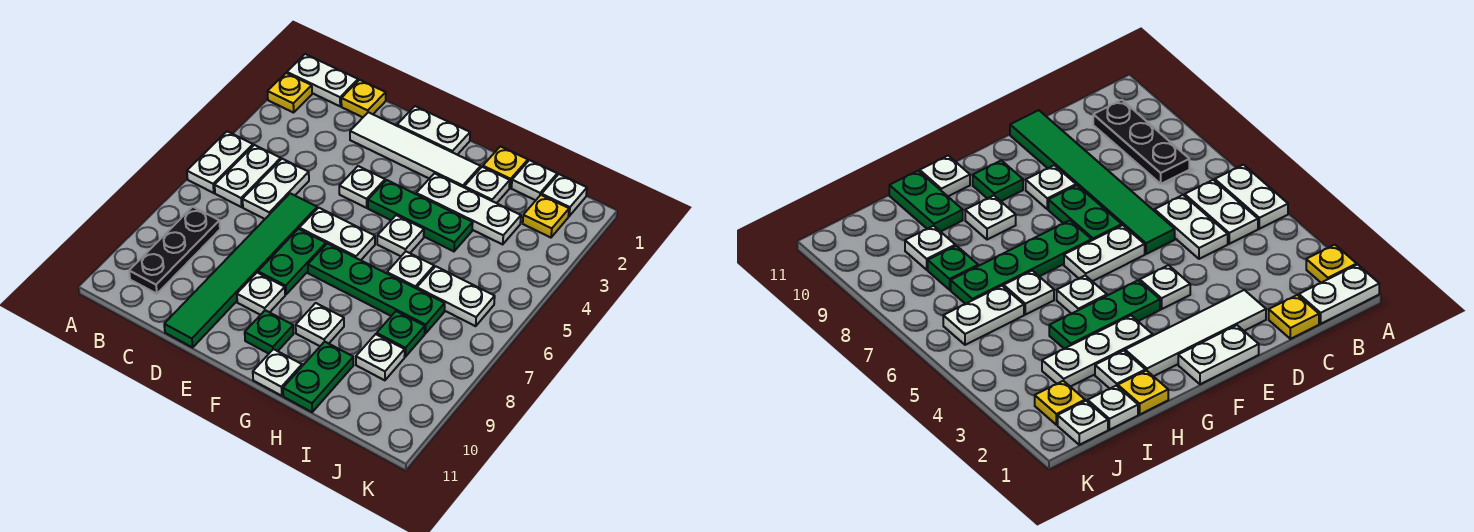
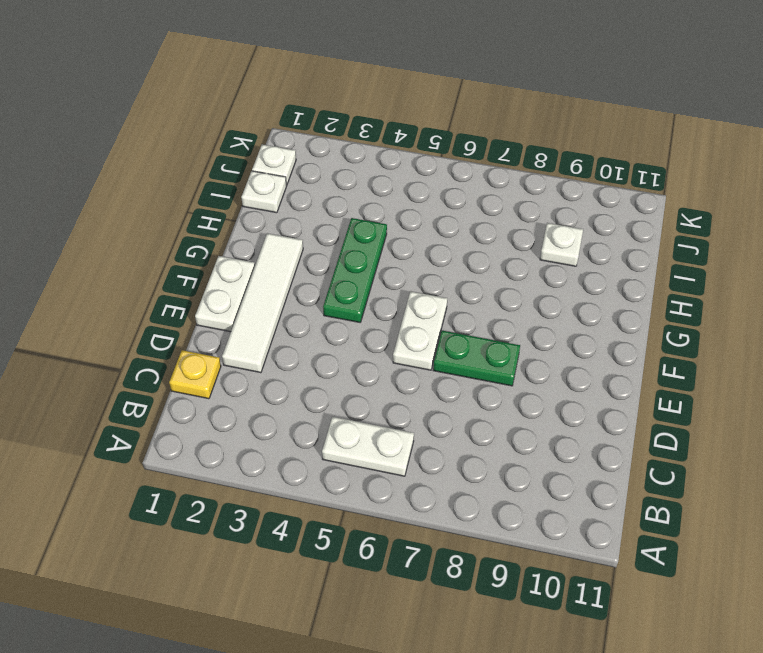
none -> white plate A1:B1 level 1
none -> yellow plate A2 level 1
none -> white plate A5:A6 level 1
none -> black plate B8:B10 level 1

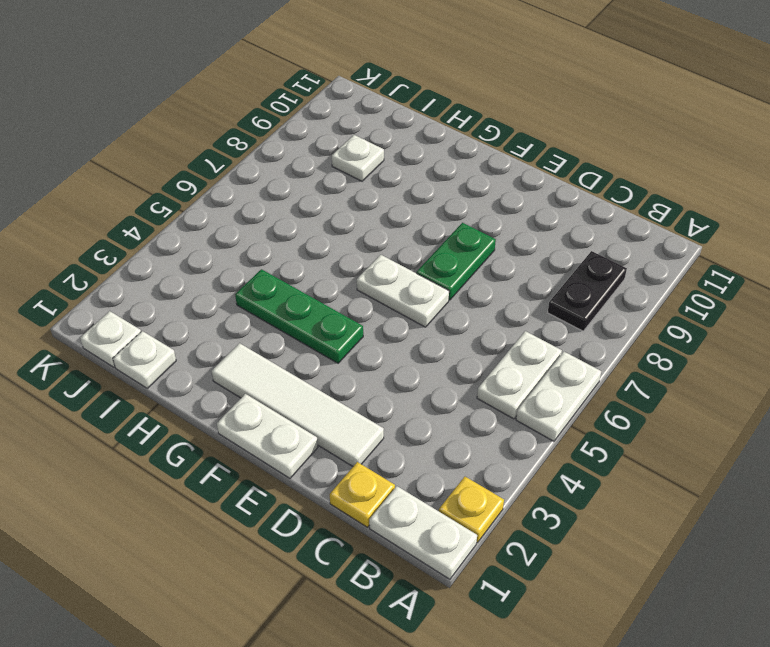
black plate B8:B9 level 1 -> black plate B8:B10 level 1
none -> white plate C5:C6 level 1
none -> green tile D6:D11 level 1
none -> white plate E4 level 1
none -> white plate E9 level 1

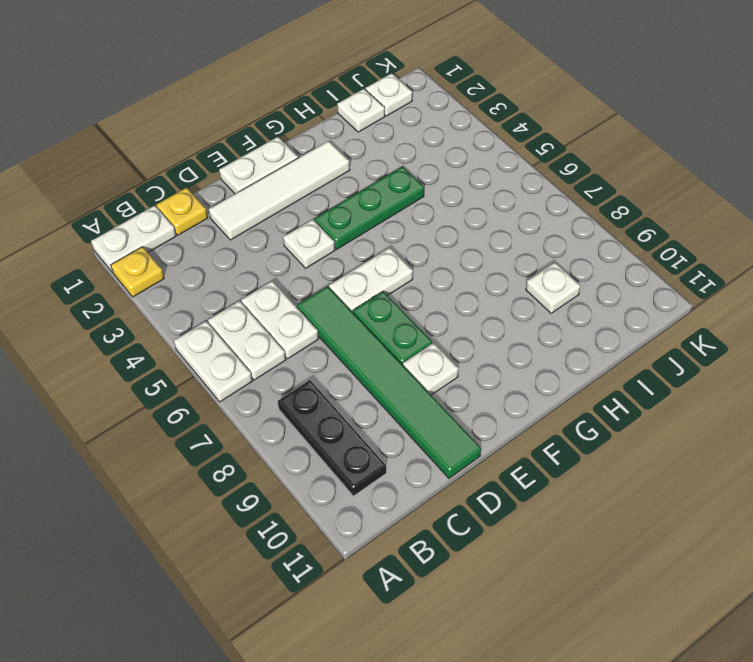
none -> green plate F7:I7 level 1
none -> green plate F10 level 1
none -> white plate G3:I3 level 1
none -> white plate G5 level 1

